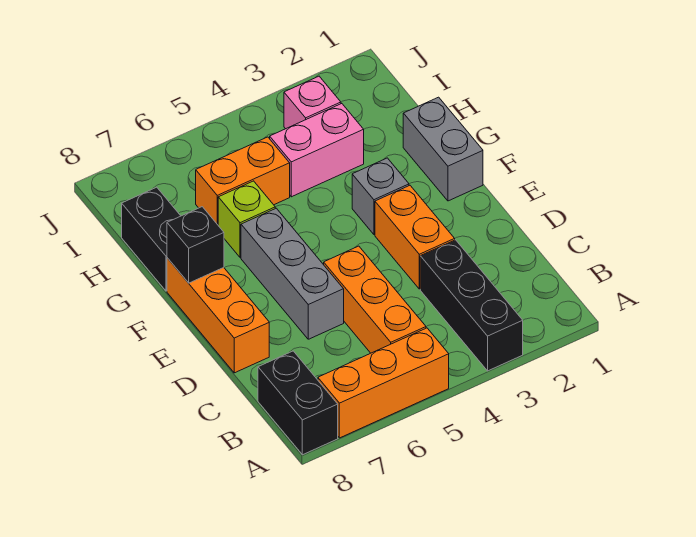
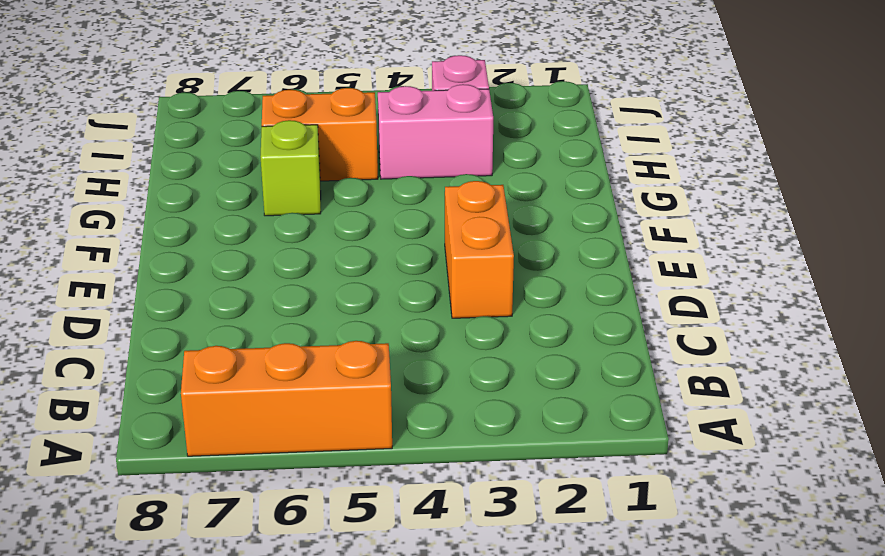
none -> black brick A3:C3 level 1
none -> black brick A8:B8 level 1
none -> orange brick B5:D5 level 1

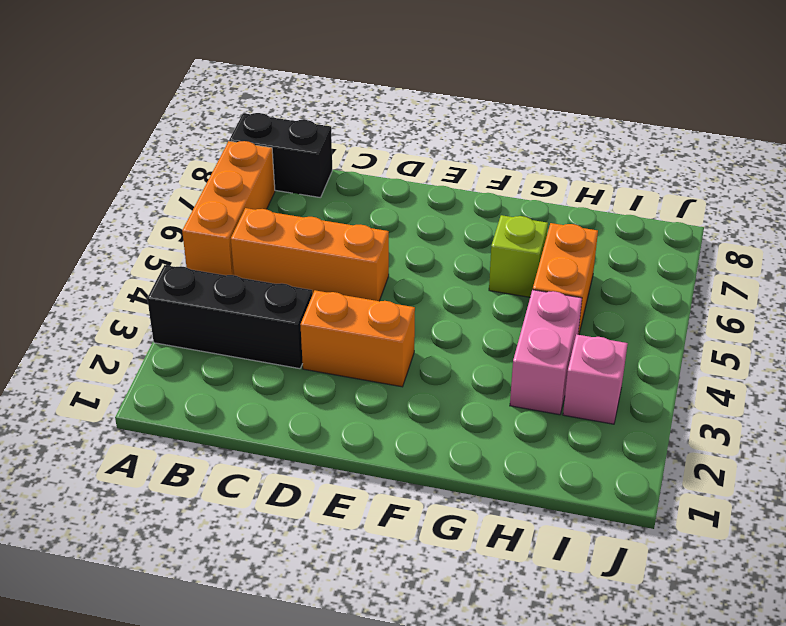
none -> grey brick D6:F6 level 1
none -> orange brick D8:F8 level 1
none -> grey brick F1:G1 level 1

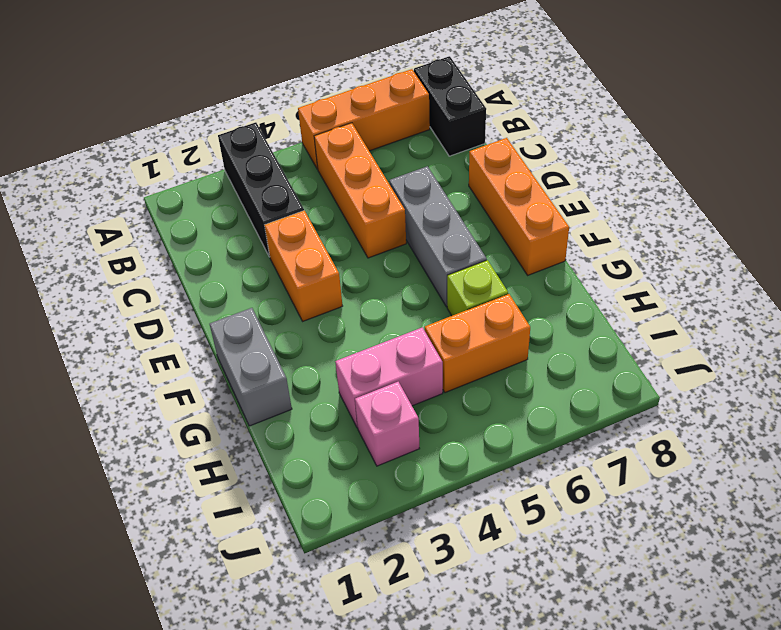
none -> grey brick F3 level 1
none -> black brick G8:H8 level 1
none -> black brick F8 level 2

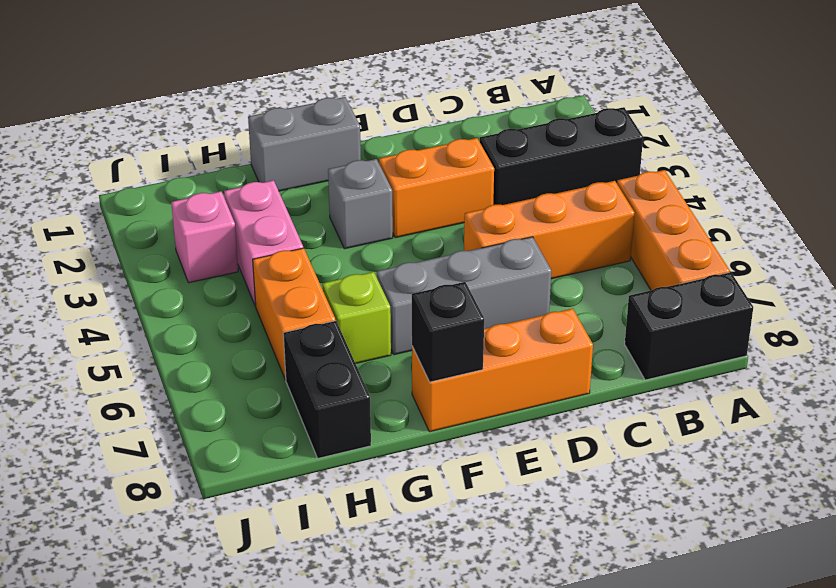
black brick H7:H8 level 1 -> black brick G8:H8 level 1

